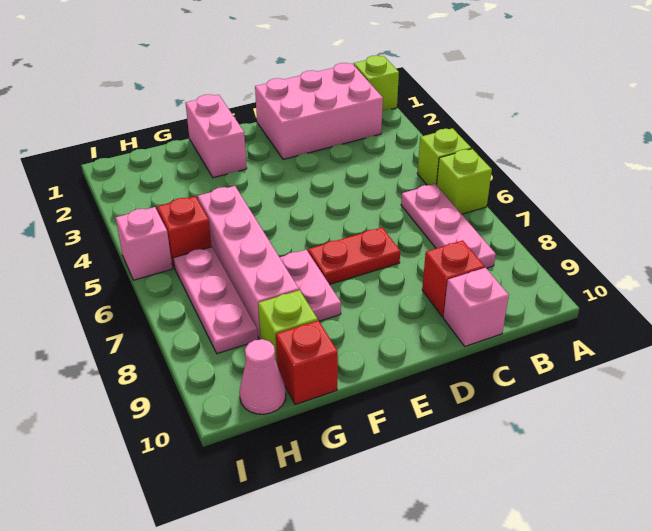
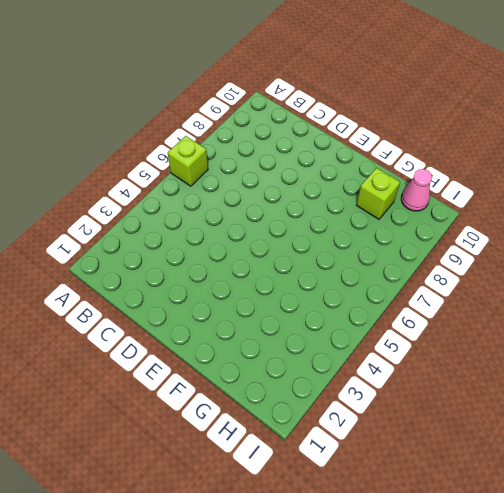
none -> lime brick A1 level 1
none -> lime brick A5 level 1
none -> pink brick B1:D2 level 1

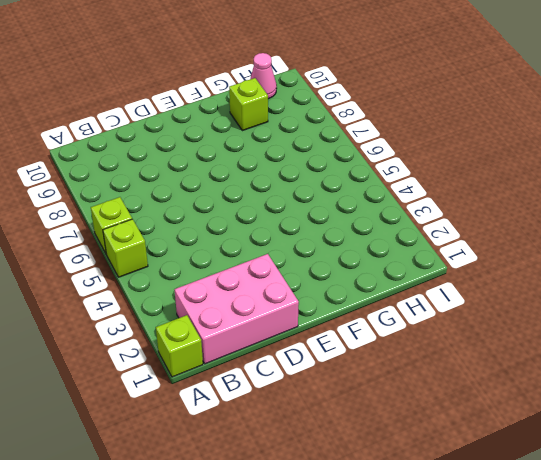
none -> pink plate B6:B8 level 1
none -> red brick C9 level 1
none -> pink brick C10 level 1

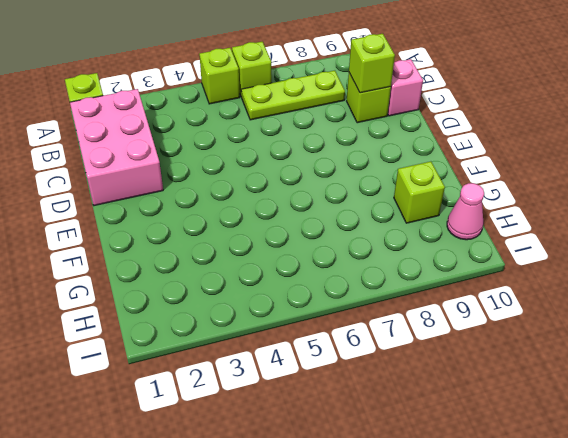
lime plate B6:B8 level 1 -> pink plate B6:B8 level 1
lime brick C9 level 1 -> red brick C9 level 1
lime brick C9 level 2 -> none
none -> red plate D7:E7 level 1
none -> pink brick F1:F2 level 1
none -> pink plate F7:F8 level 1

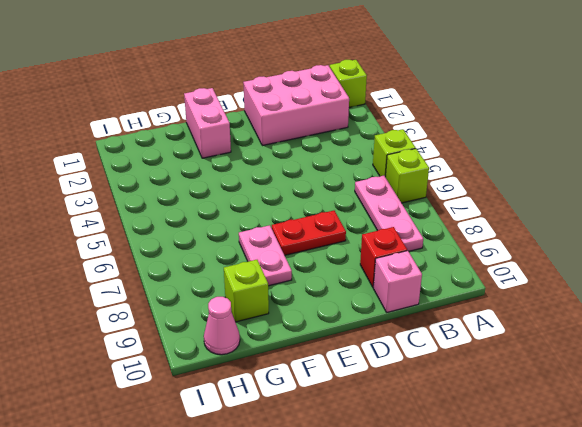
none -> pink brick G5:G8 level 1
none -> red brick G10 level 1
none -> red brick H5 level 1

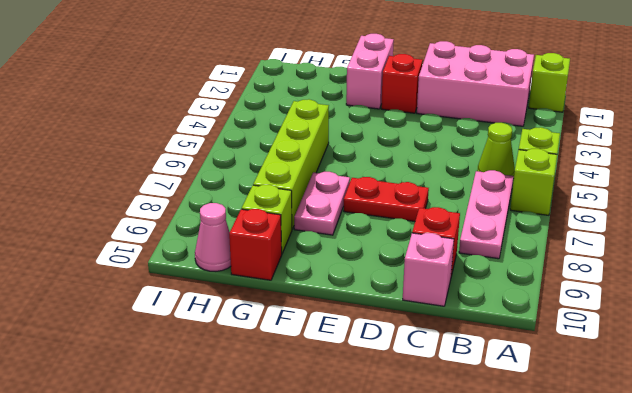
lime cone B5 level 1 -> none
red brick E2 level 1 -> red brick H5 level 1
lime brick G5:G8 level 1 -> pink brick G5:G8 level 1
none -> pink plate H6:H8 level 1
none -> pink brick I5 level 1

